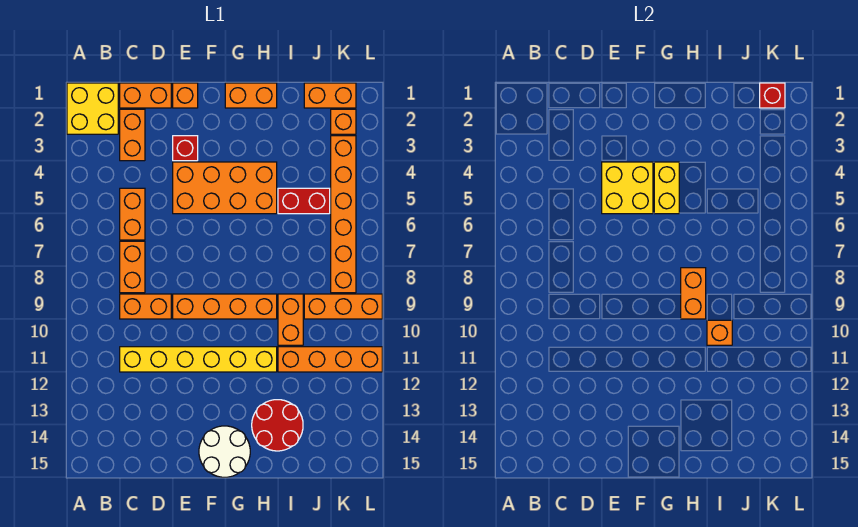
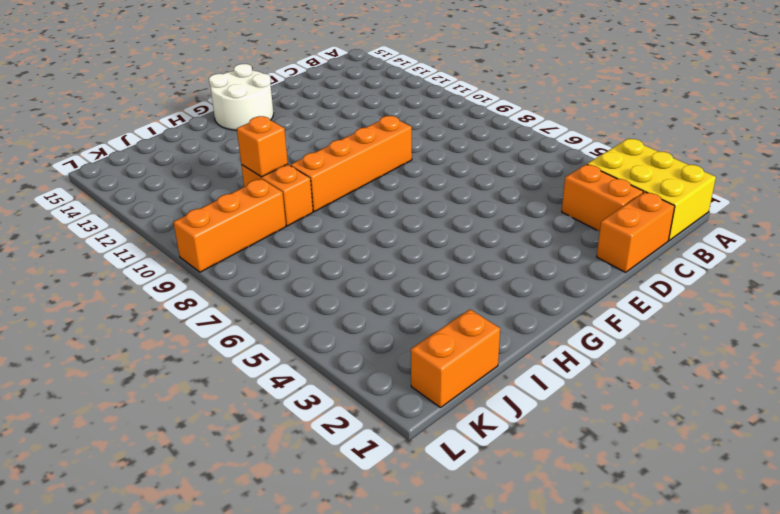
yellow brick A1:B3 level 1 -> yellow brick A1:B2 level 1
none -> orange brick C5:C6 level 1
none -> orange brick C7:C8 level 1
none -> orange brick C9:D9 level 1

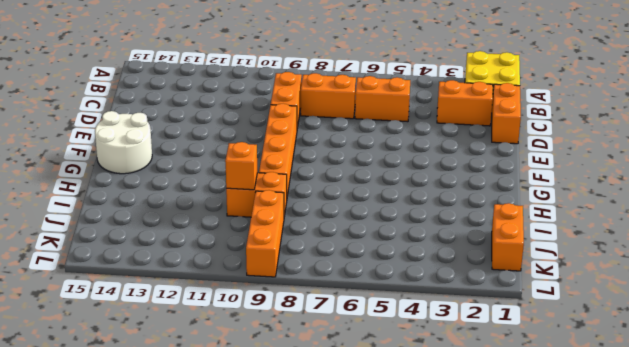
none -> yellow brick C11:H11 level 1
none -> orange brick E1 level 1
none -> red brick E3 level 1

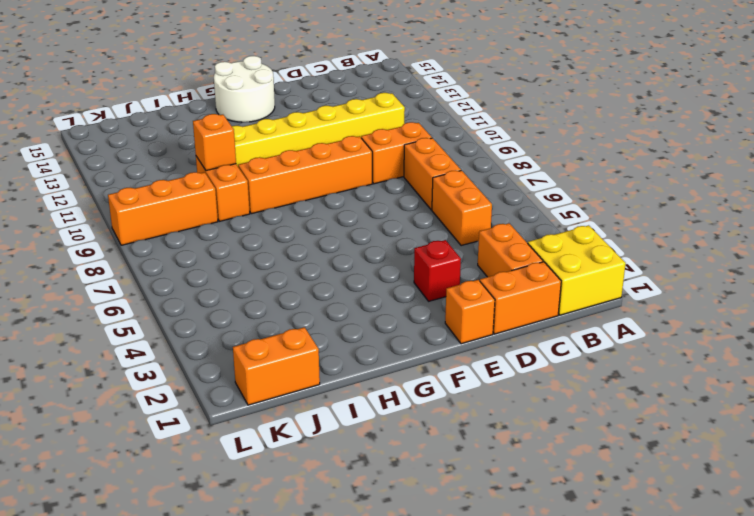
none -> orange brick E4:H5 level 1
none -> orange brick G1:H1 level 1
none -> red round brick H13:I14 level 1

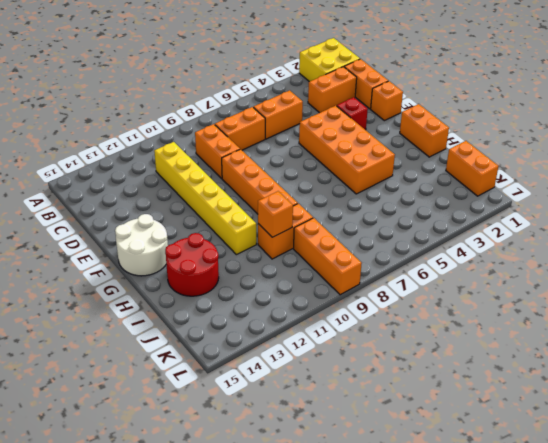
none -> red brick I5:J5 level 1
none -> orange brick I11:L11 level 1
none -> orange brick K2 level 1

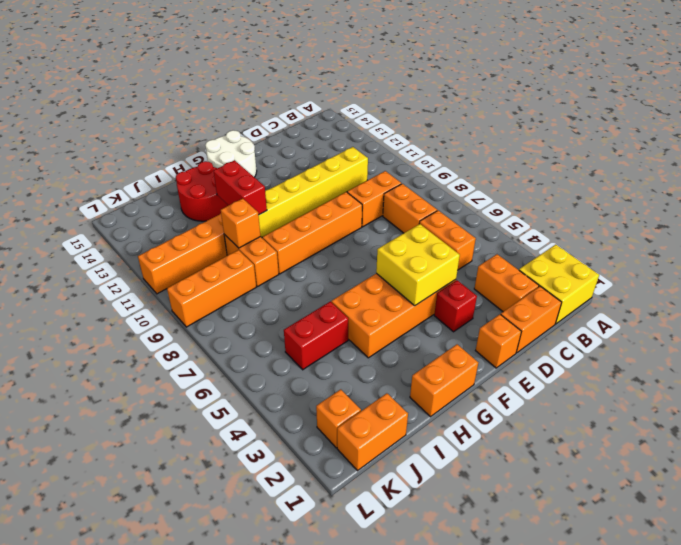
red brick H11:H12 level 2 -> none
none -> orange brick K3:K8 level 1
none -> yellow brick G4:G5 level 2
none -> orange brick H8:H9 level 2

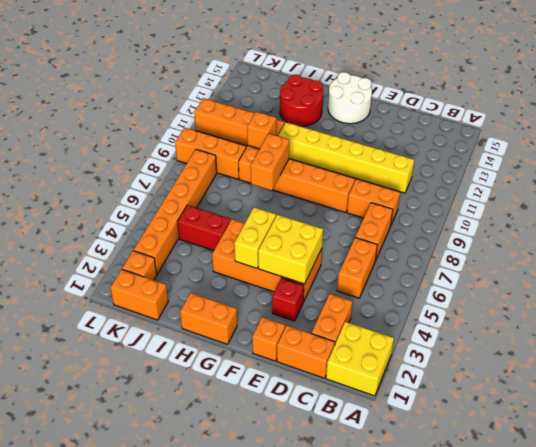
none -> red brick K1 level 2

